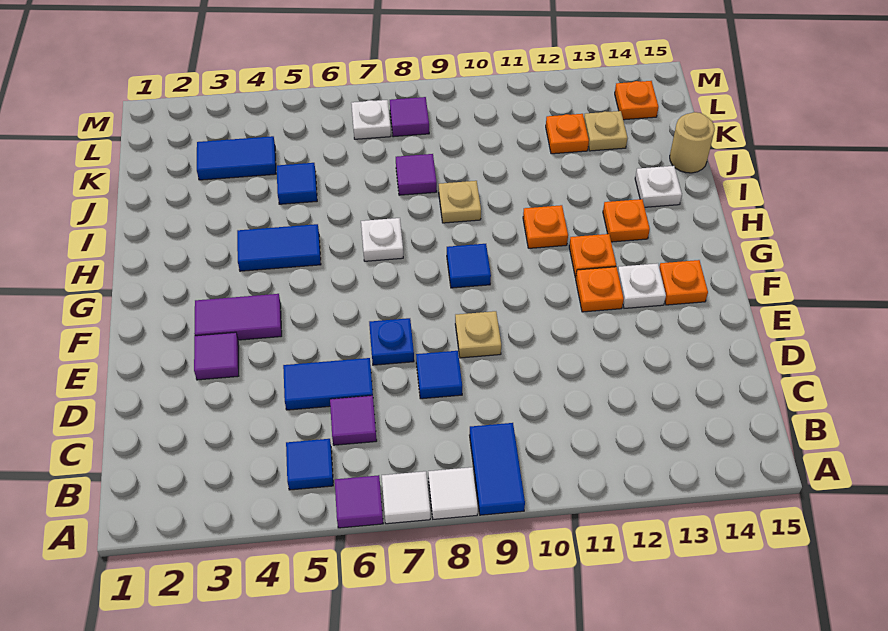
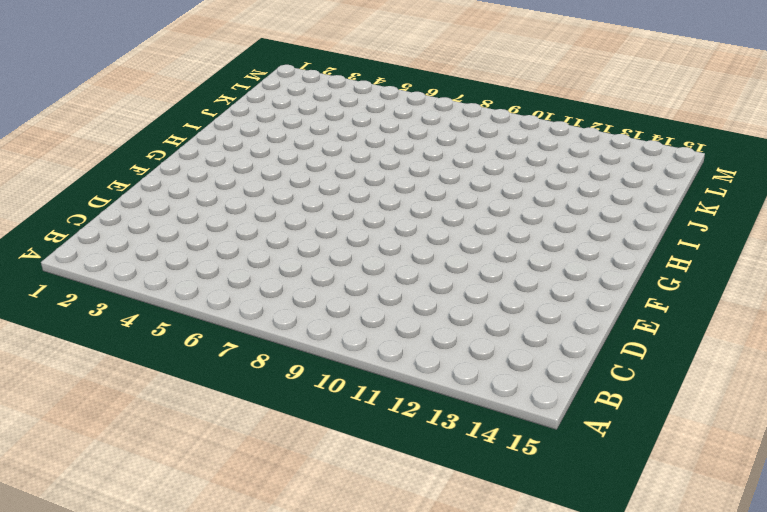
none -> purple tile A6 level 1
none -> white tile A7 level 1
none -> white tile A8 level 1
none -> blue tile A9:B9 level 1

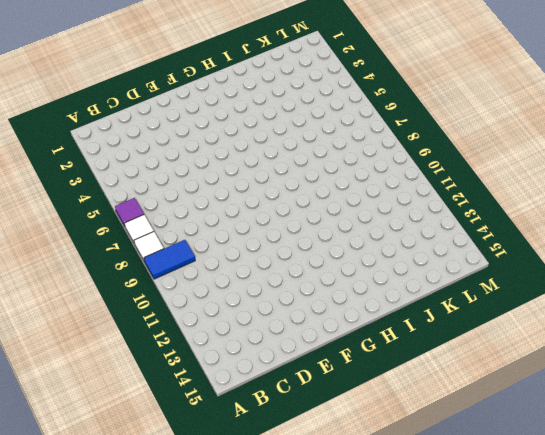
none -> blue tile B5 level 1
none -> purple tile C6 level 1
none -> blue tile D5:D6 level 1
none -> blue tile D8 level 1

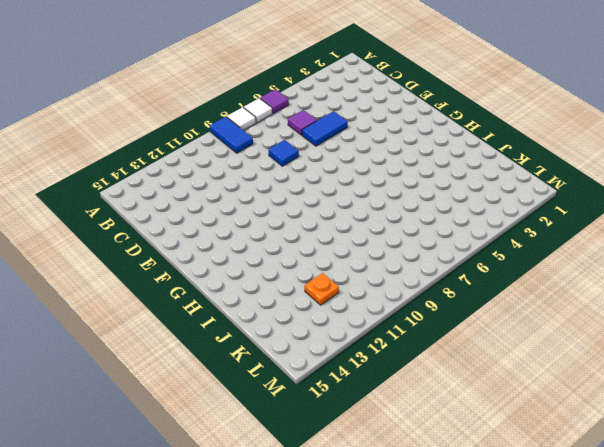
none -> blue tile B5 level 1
none -> purple tile E3 level 1
none -> blue plate E7 level 1
none -> tan plate E9 level 1

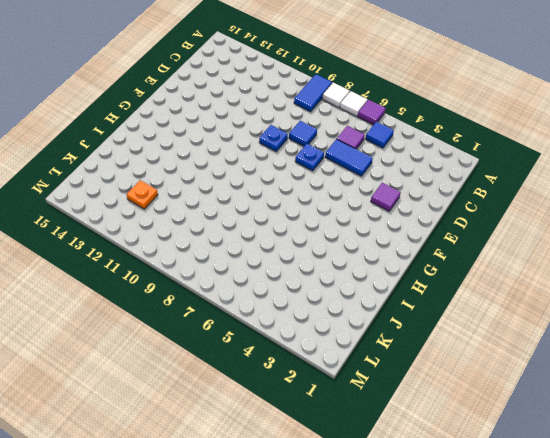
blue plate E9 level 1 -> tan plate E9 level 1
none -> purple tile F3:F4 level 1
none -> orange plate F12 level 1
none -> white plate F13 level 1
none -> orange plate F14 level 1

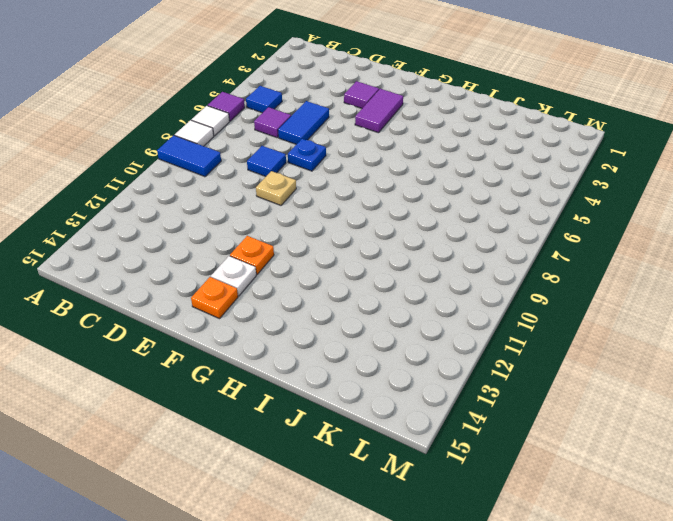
none -> blue tile G9 level 1
none -> orange plate G12 level 1
none -> blue tile H4:H5 level 1
none -> white plate H7 level 1

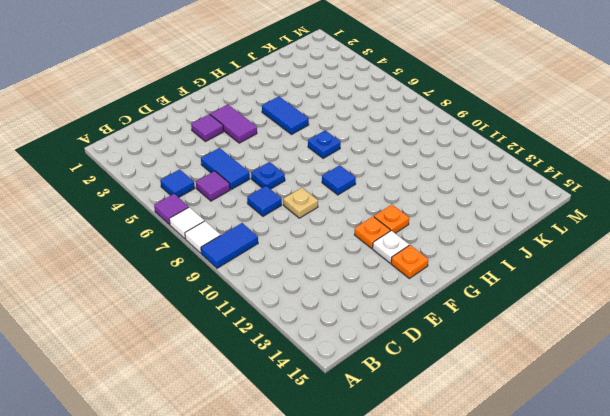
blue plate H7 level 1 -> white plate H7 level 1
none -> orange plate H11 level 1
none -> orange plate H13 level 1
none -> tan plate I9 level 1
none -> white plate I14 level 1

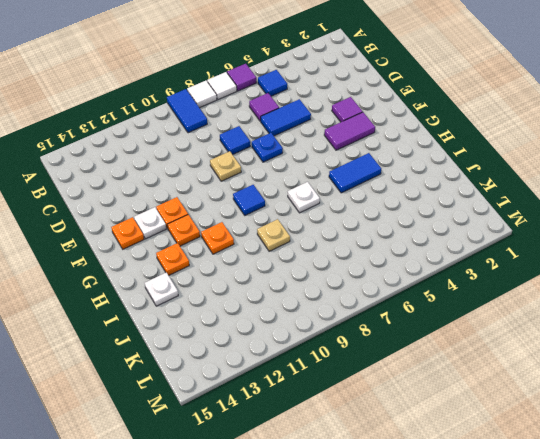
none -> blue tile J5 level 1
none -> purple tile J8 level 1
none -> tan round brick J15 level 1
none -> blue tile K3:K4 level 1

